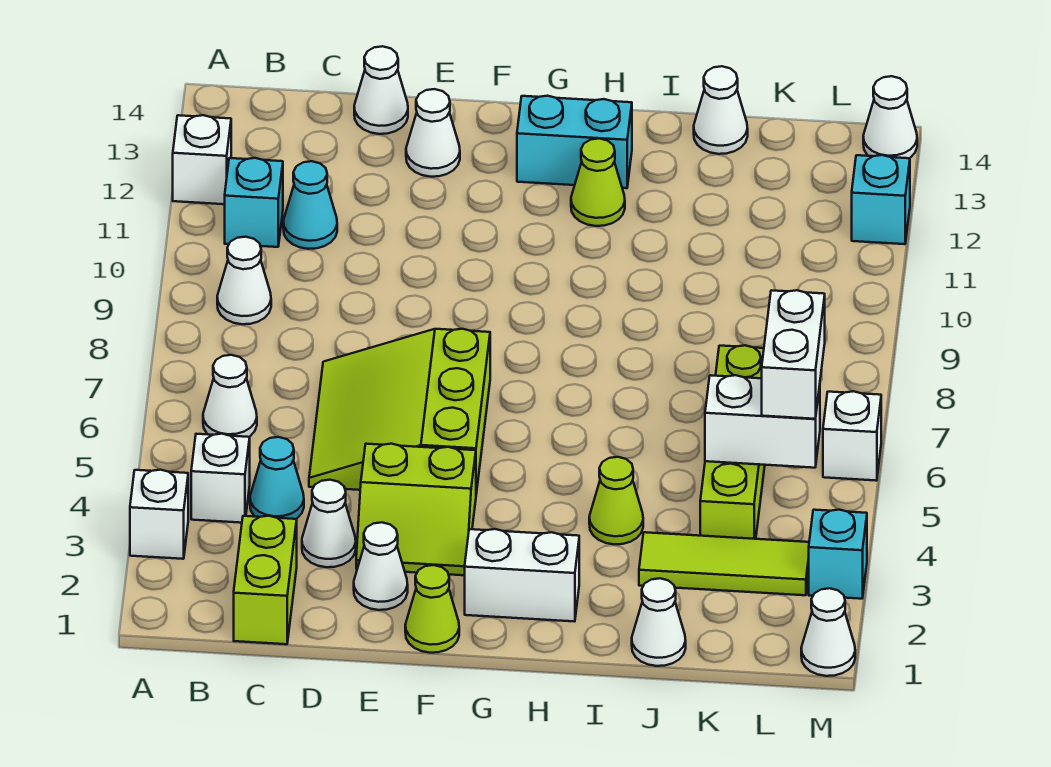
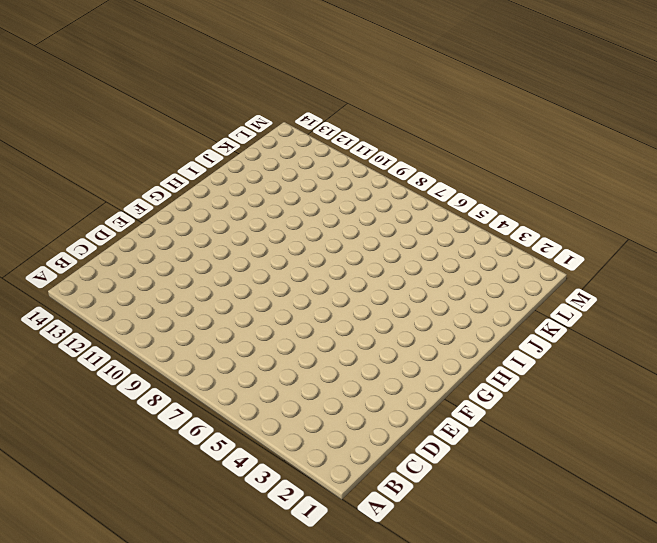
none -> white brick A3 level 1
none -> white brick A12 level 1
none -> white brick B4 level 1
none -> white cone B6 level 1

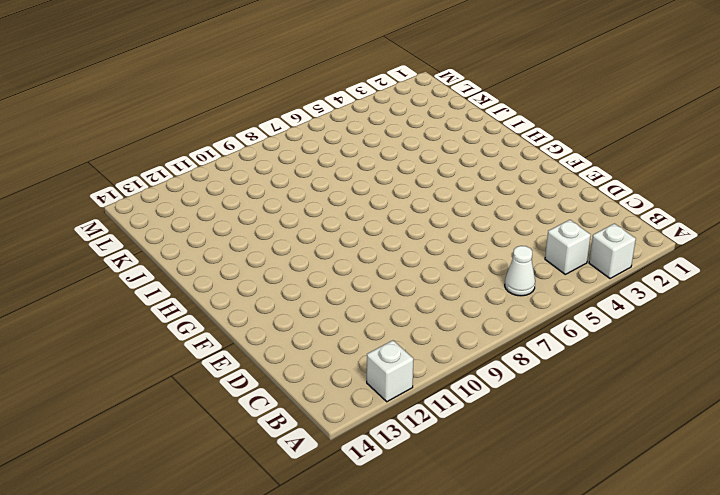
none -> white cone B9 level 1
none -> cyan brick B11 level 1
none -> lime brick C1:C2 level 1
none -> cyan cone C4 level 1

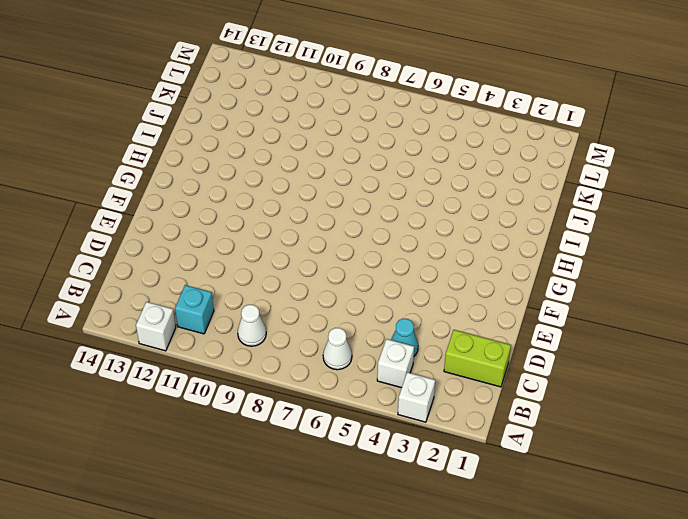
none -> cyan cone C11 level 1
none -> white cone D3 level 1
none -> lime slope D5:F7 level 1 top F
none -> white cone D14 level 1

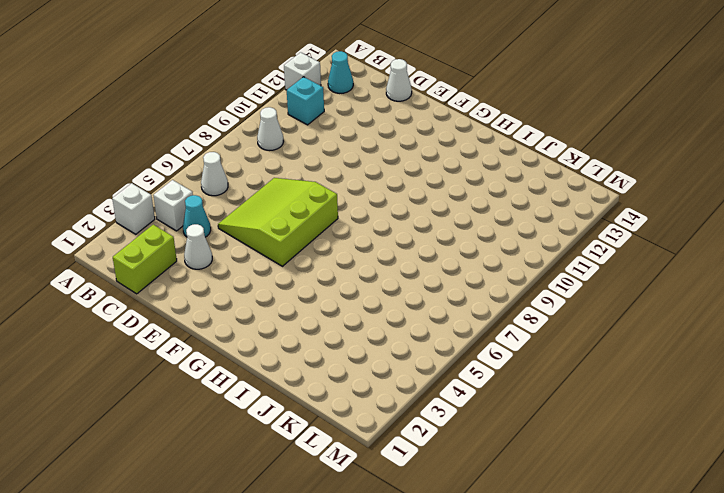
cyan cone B13 level 1 -> cyan cone C11 level 1
none -> white cone E2 level 1
none -> lime slope E3:F4 level 1 top 4
none -> white cone E13 level 1
none -> lime cone F1 level 1

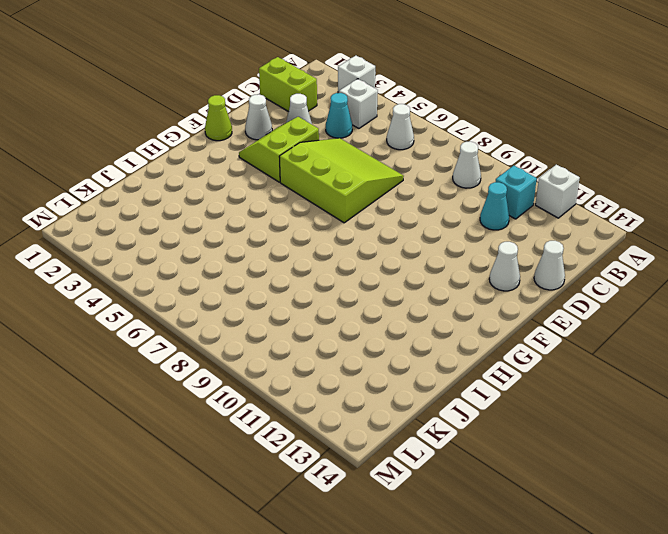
none -> white brick G2:H2 level 1
none -> cyan brick G13:H13 level 1
none -> lime cone H12 level 1
none -> lime cone I4 level 1

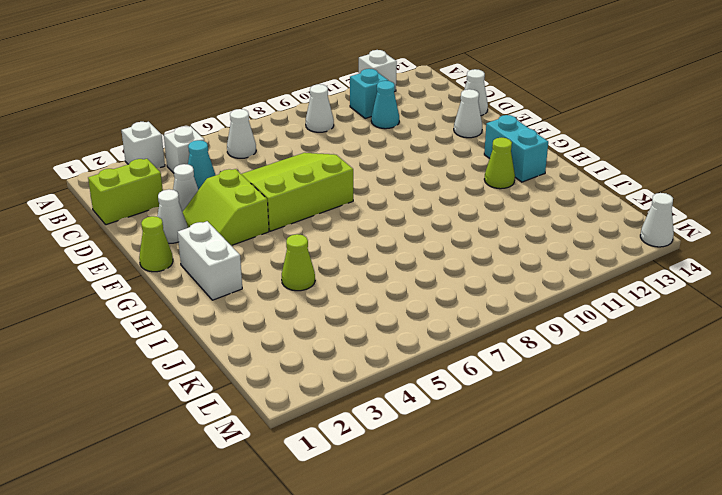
none -> white cone J1 level 1
none -> lime tile J3:L3 level 1
none -> white cone J14 level 1
none -> lime brick K4:K7 level 1

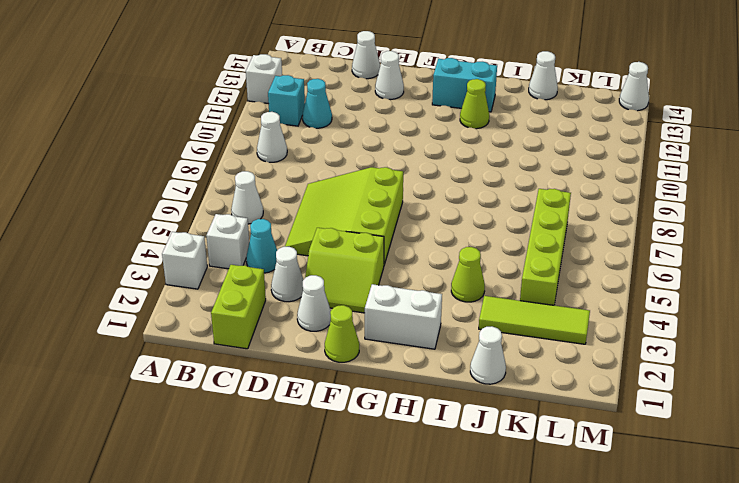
none -> white cone M1 level 1
none -> cyan brick M3 level 1
none -> white brick M6 level 1
none -> cyan brick M12 level 1

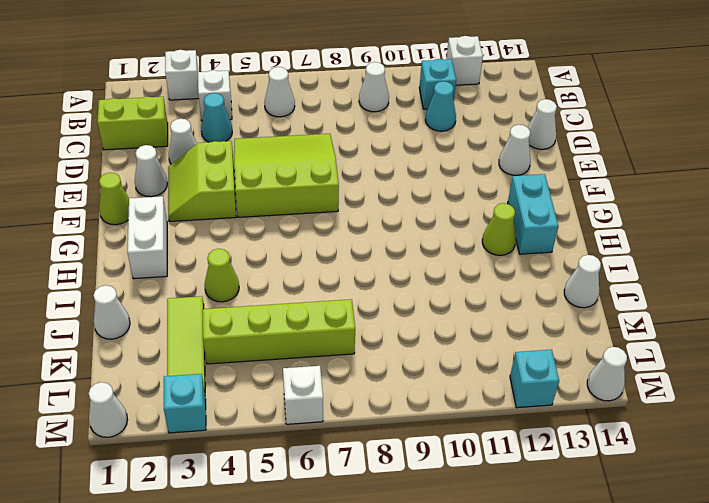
none -> white brick K5:L5 level 2
none -> white brick L5:L6 level 3

